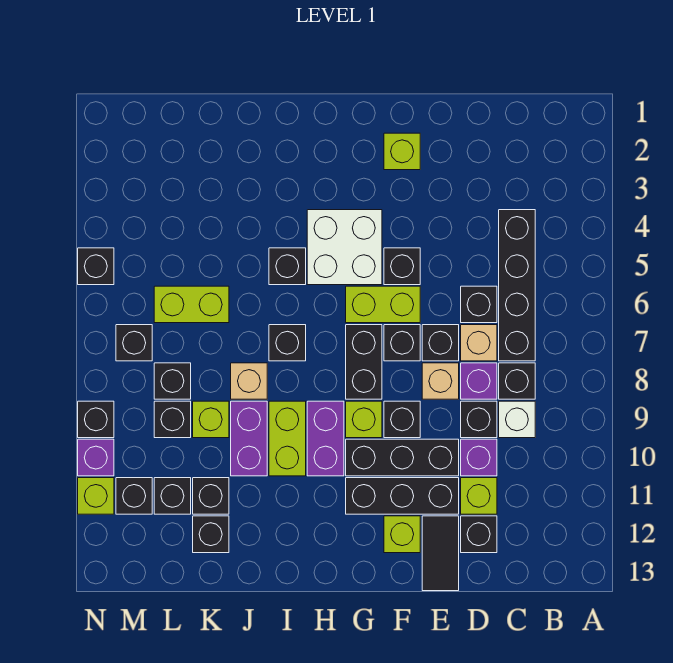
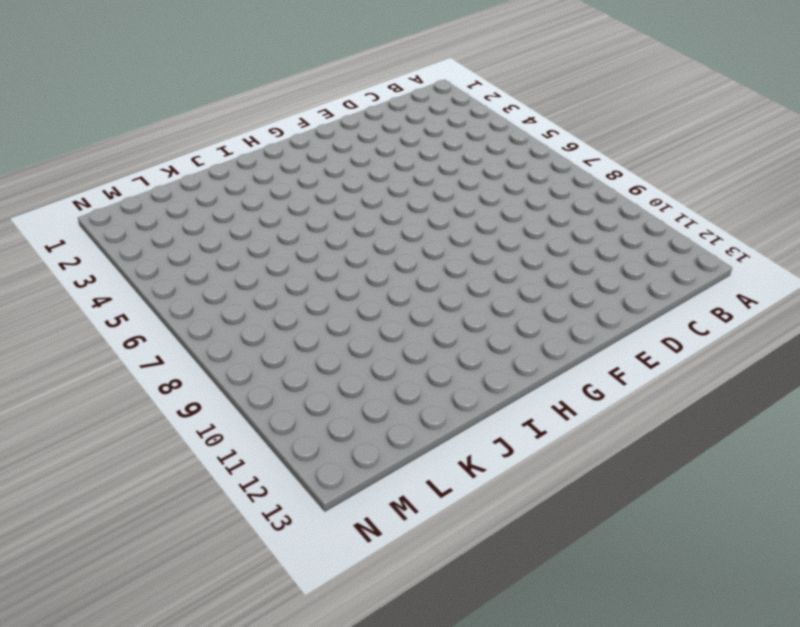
none -> black brick C4:C7 level 1
none -> black brick C8 level 1
none -> white brick C9 level 1
none -> black brick D6 level 1

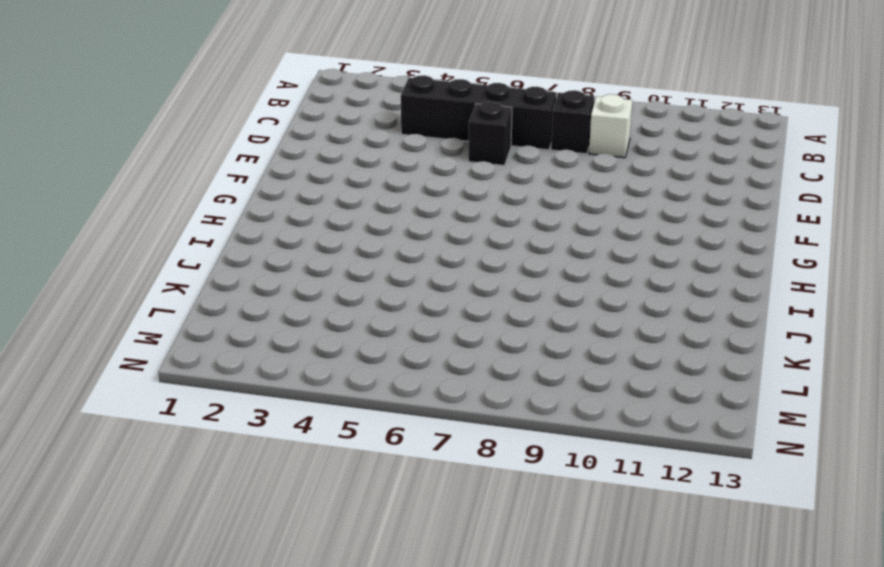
none -> tan brick D7 level 1
none -> purple brick D8 level 1
none -> black brick D9 level 1
none -> purple brick D10 level 1

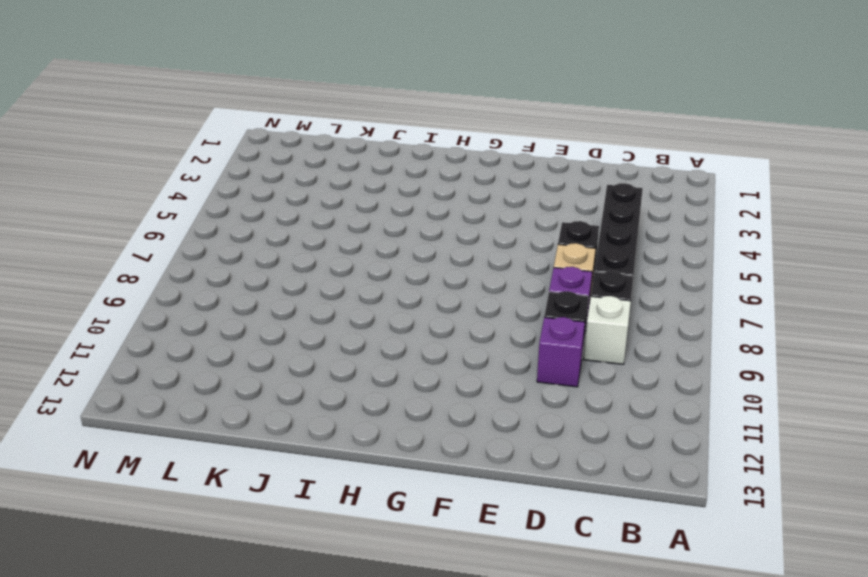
none -> lime brick D11 level 1
none -> black brick D12 level 1
none -> black brick E7 level 1
none -> tan brick E8 level 1

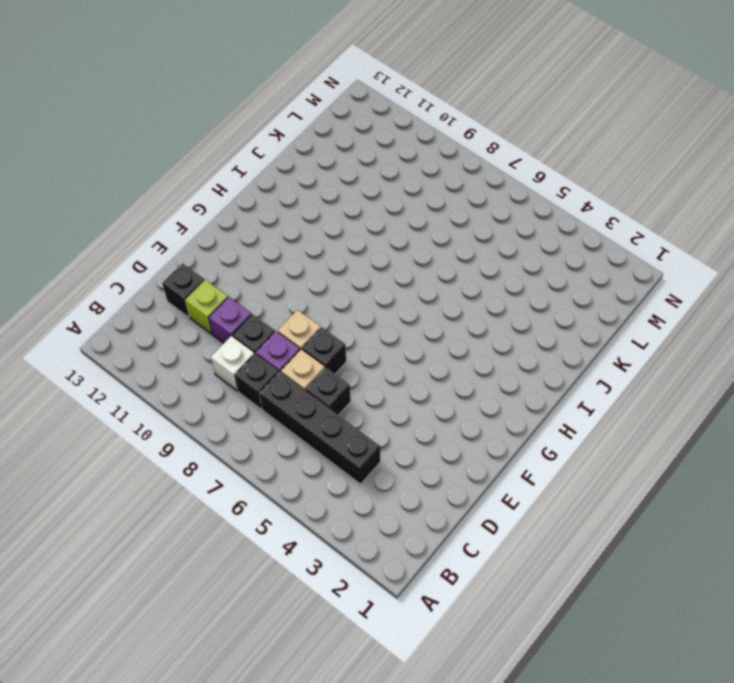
none -> black brick E10:G10 level 1
none -> black brick E11:G11 level 1
none -> black tile E12:E13 level 1
none -> lime brick F2 level 1

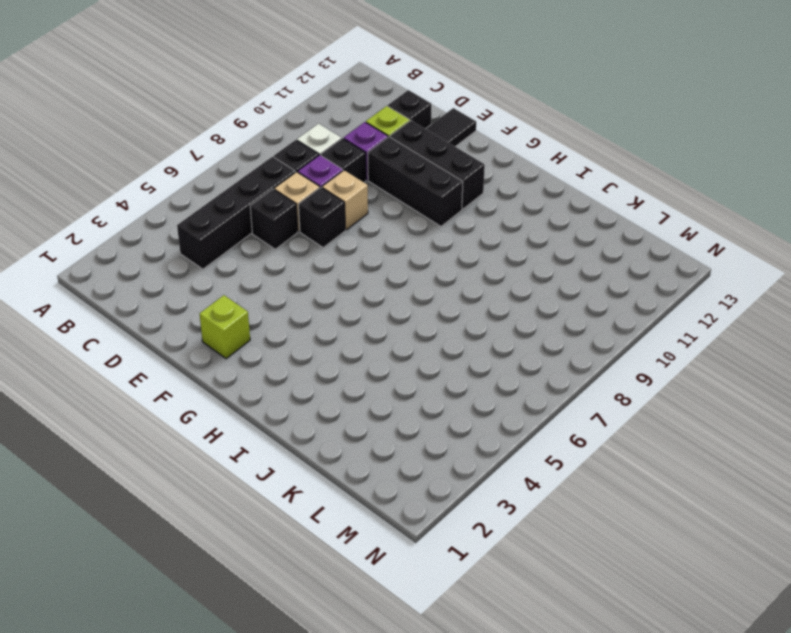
none -> black brick F5 level 1
none -> lime brick F6:G6 level 1
none -> black brick F7 level 1
none -> black brick F9 level 1

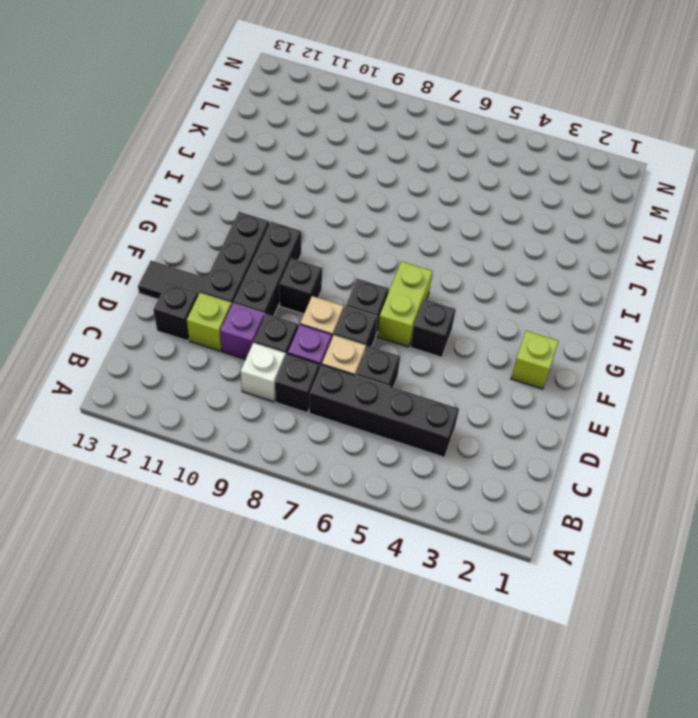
none -> lime brick F12 level 1
none -> white brick G4:H5 level 1
none -> black brick G7:G8 level 1
none -> lime brick G9 level 1

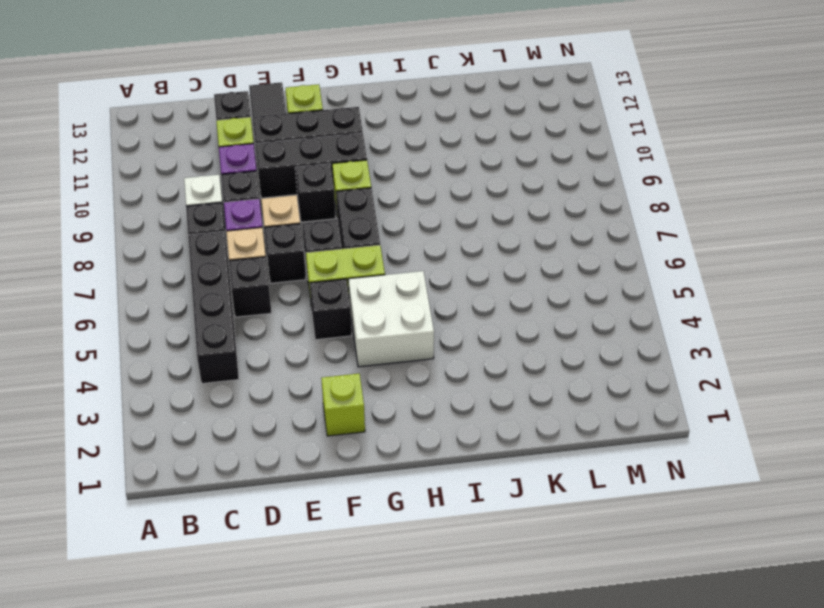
none -> purple brick H9:H10 level 1
none -> black brick I5 level 1
none -> black brick I7 level 1
none -> lime brick I9:I10 level 1

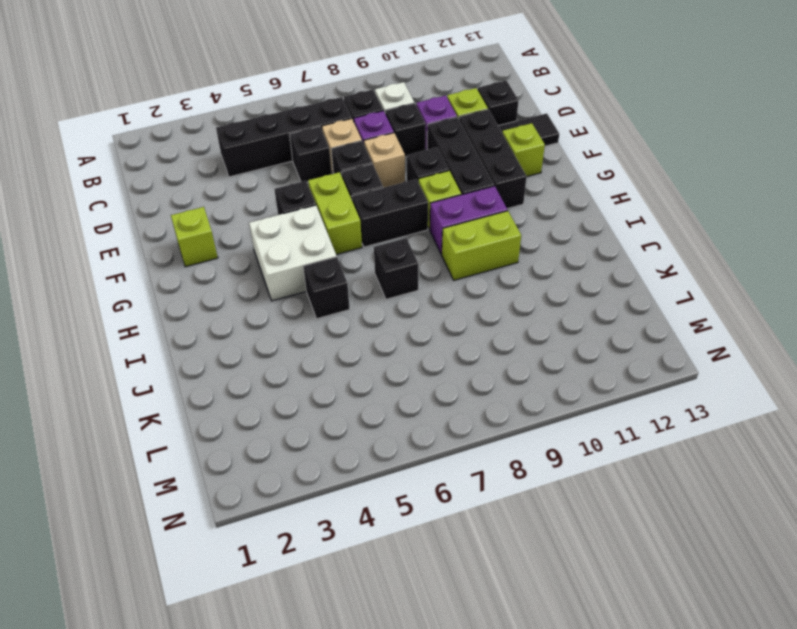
none -> tan brick J8 level 1
none -> purple brick J9:J10 level 1
none -> lime brick K6:L6 level 1
none -> lime brick K9 level 1

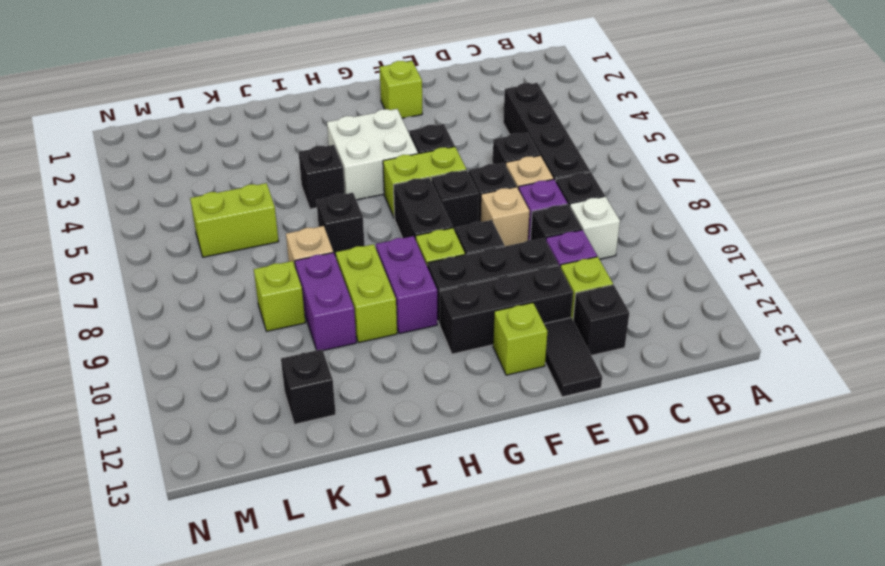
none -> black brick K11 level 1
none -> black brick L8 level 1
none -> black brick L9 level 1
none -> black brick L11 level 1

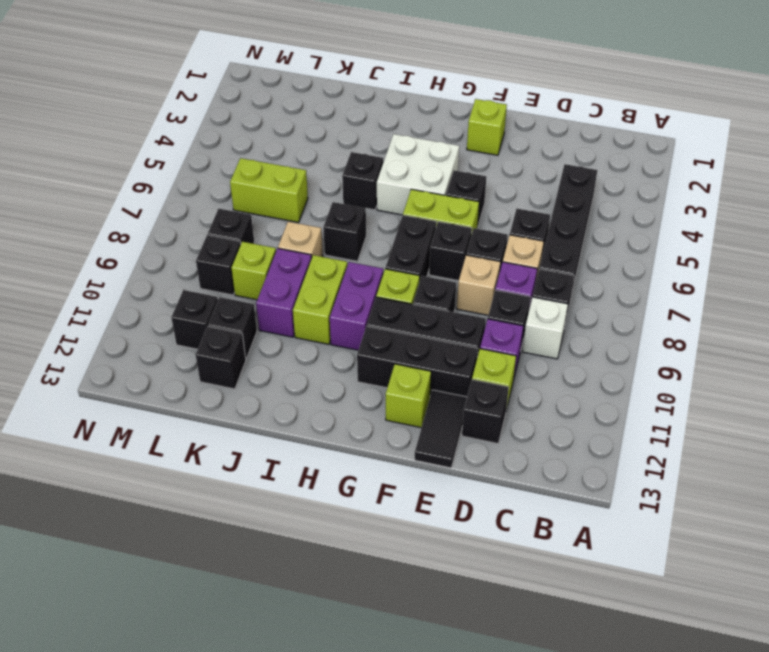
none -> black brick M7 level 1
none -> black brick M11 level 1
none -> black brick N5 level 1
none -> black brick N9 level 1

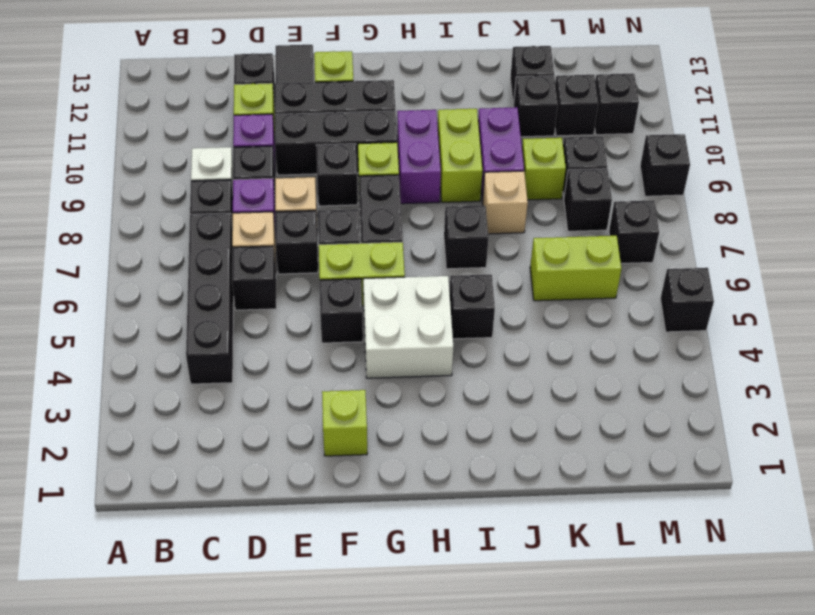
none -> purple brick N10 level 1
none -> lime brick N11 level 1

